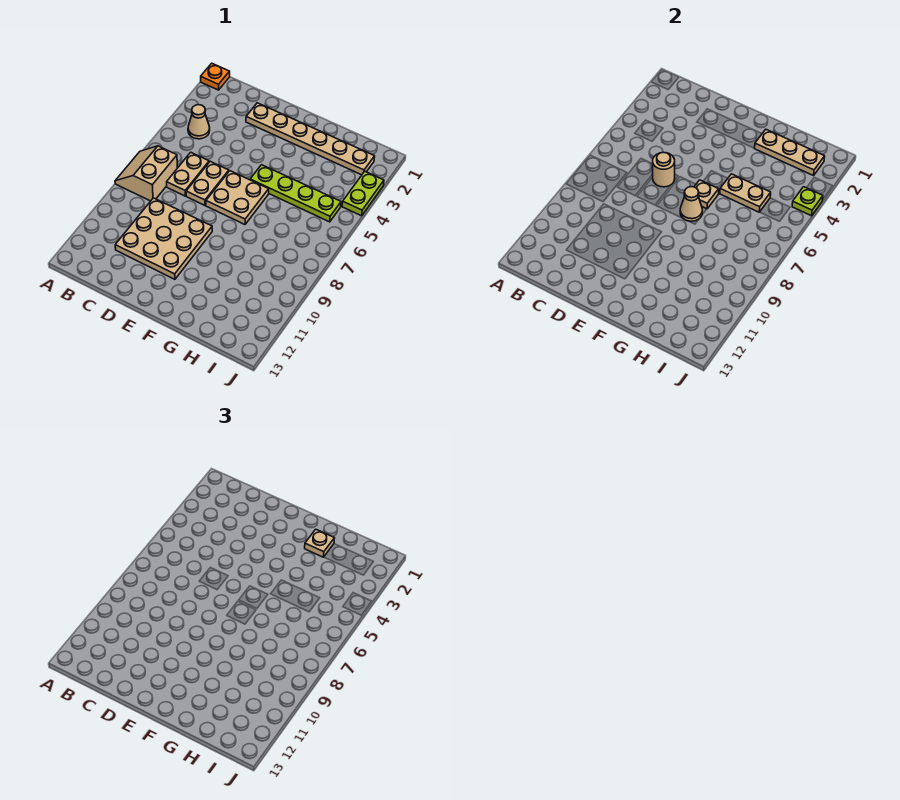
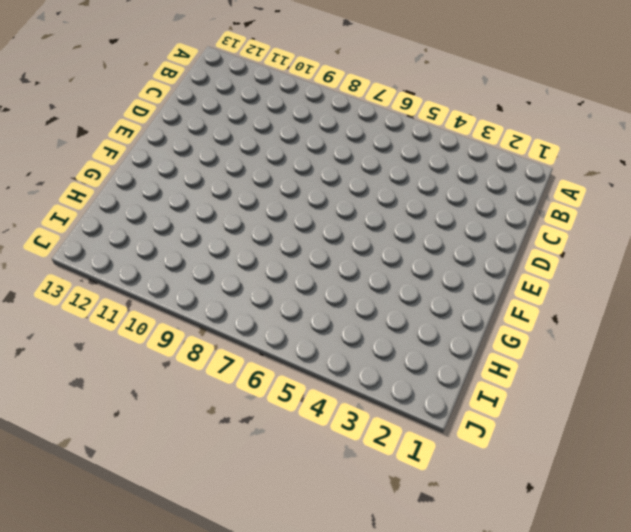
none -> orange plate A1 level 1
none -> tan slope A7:B8 level 1 top B
none -> tan cone B4 level 1

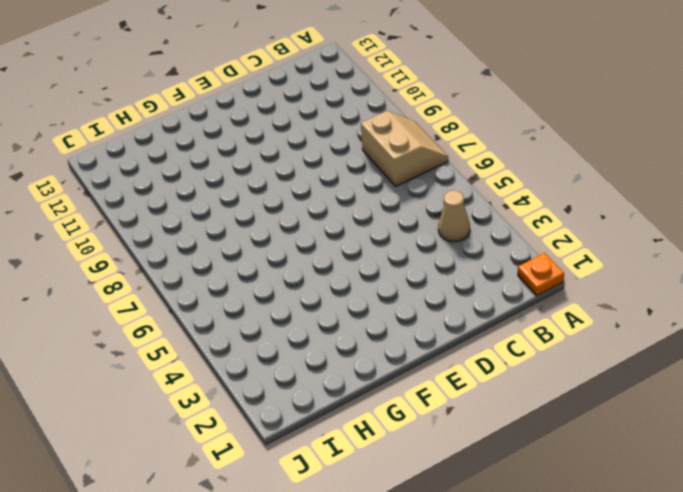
none -> tan plate C6:C7 level 1
none -> tan plate C9:E11 level 1
none -> tan plate D2:I2 level 1

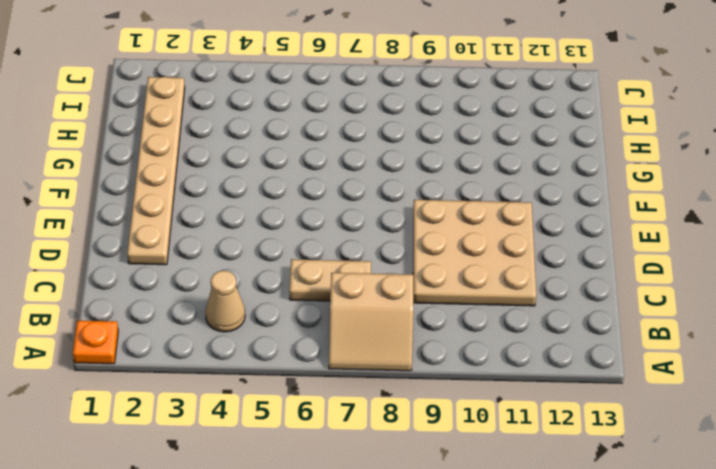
none -> tan plate D6:D7 level 1
none -> tan plate E6:F7 level 1
none -> lime plate F5:I5 level 1

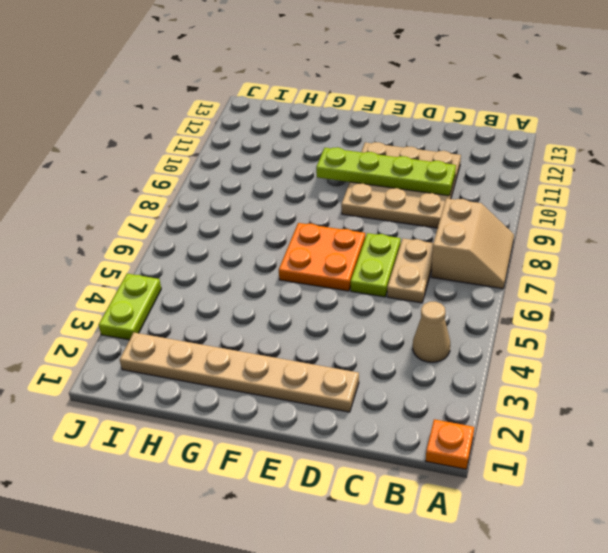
lime plate C10:F10 level 2 -> lime plate F5:I5 level 1
lime plate D6:D7 level 1 -> tan plate D6:D7 level 1
orange plate E6:F7 level 1 -> tan plate E6:F7 level 1
none -> tan round brick D6 level 2
none -> tan plate F6 level 2
none -> tan cone F7 level 2

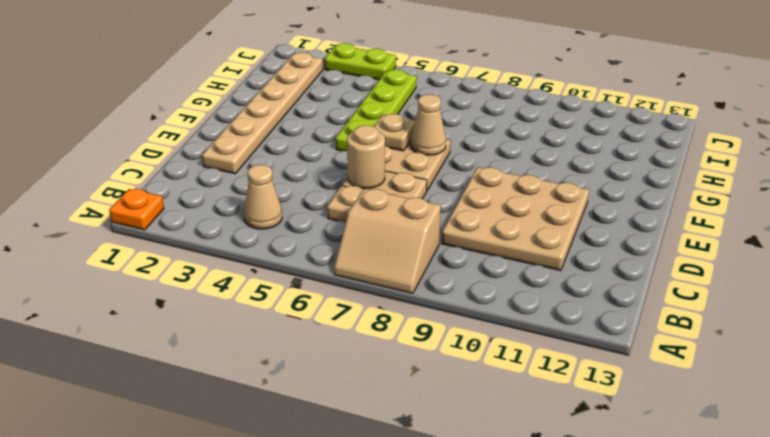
none -> tan plate G2:I2 level 2
none -> tan plate G5:H5 level 2
none -> lime plate J4 level 2

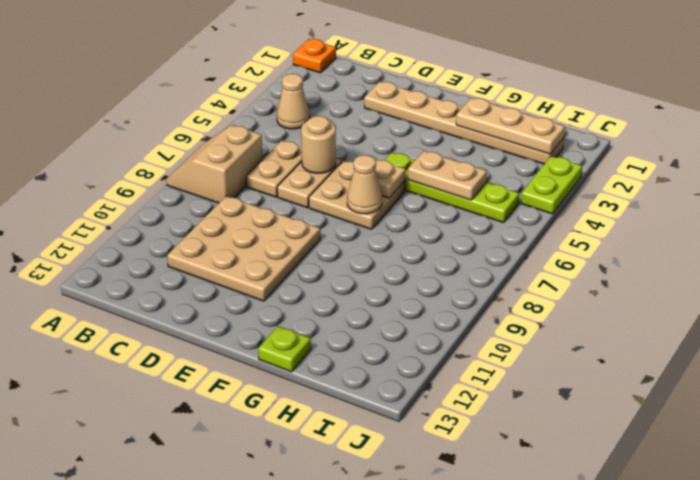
lime plate G13 level 1 -> lime plate J4 level 2
none -> tan plate G2 level 3

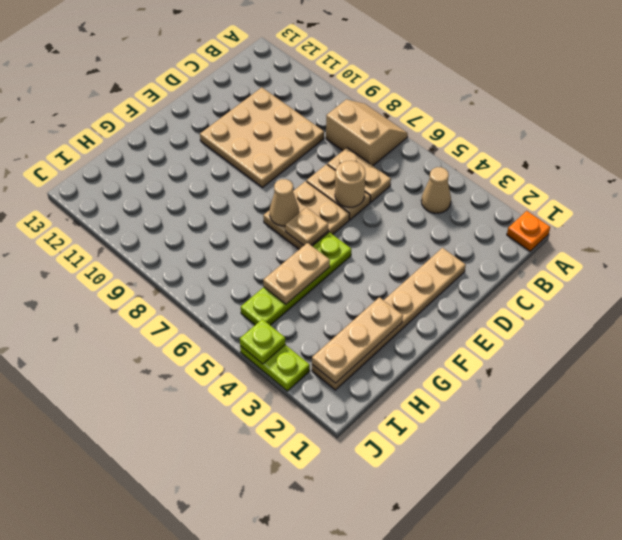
none -> tan plate G2 level 3

